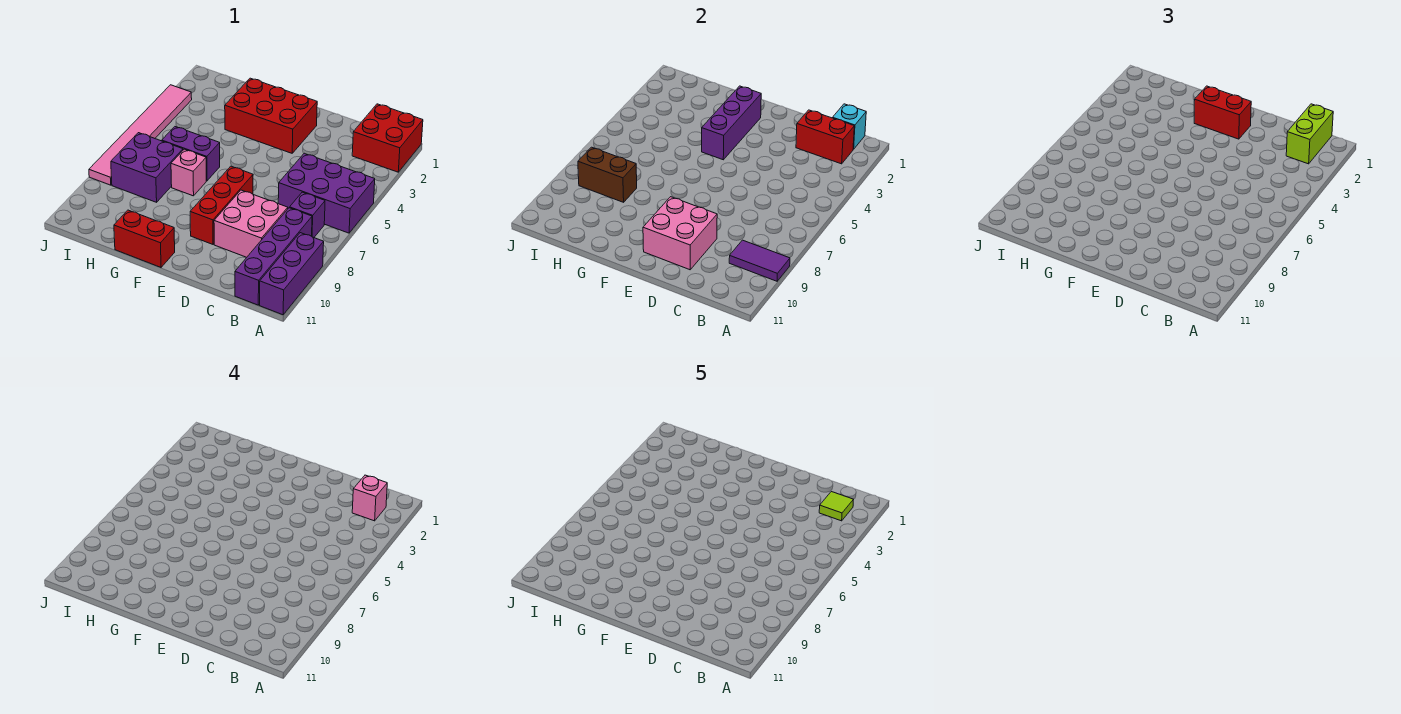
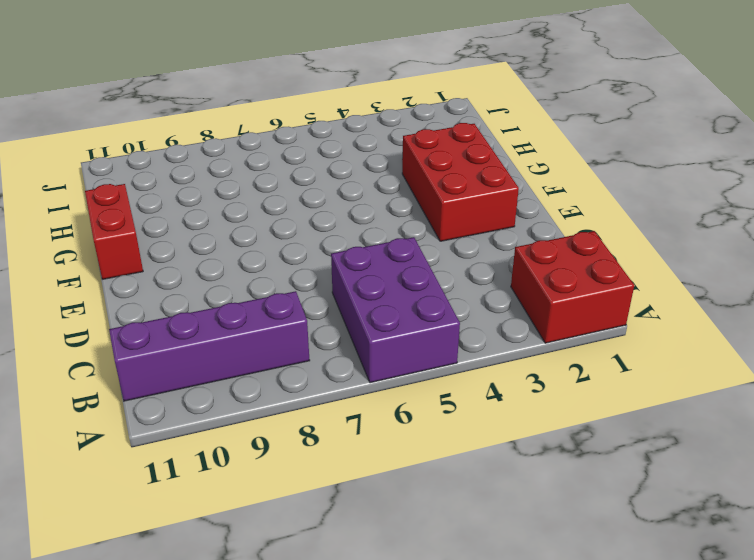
none -> purple brick A9:A11 level 1
none -> purple brick B7 level 1
none -> pink brick C8:D9 level 1

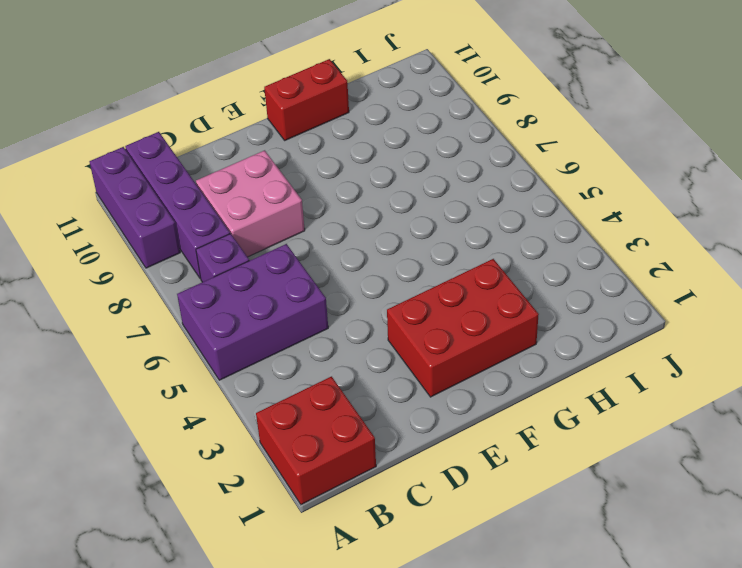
none -> red brick E7:E9 level 1
none -> purple brick G6:H6 level 1
none -> pink brick G7 level 1

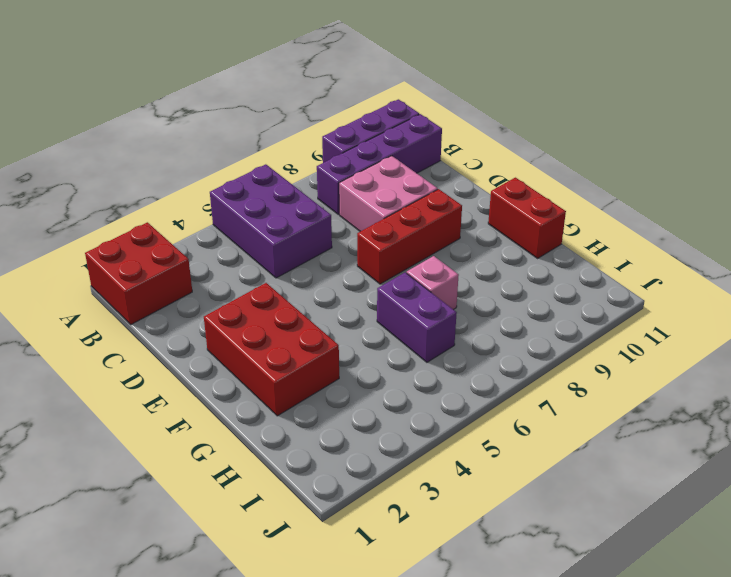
none -> purple brick B7 level 1
none -> purple brick H7:I8 level 1
none -> pink tile J3:J8 level 1

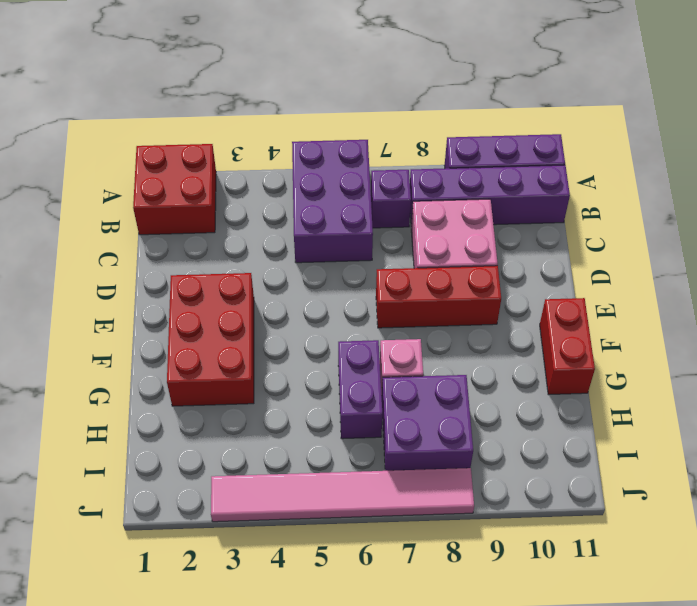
none -> purple tile A9:B9 level 2
none -> cyan brick B1 level 2
none -> red brick B2:C2 level 2

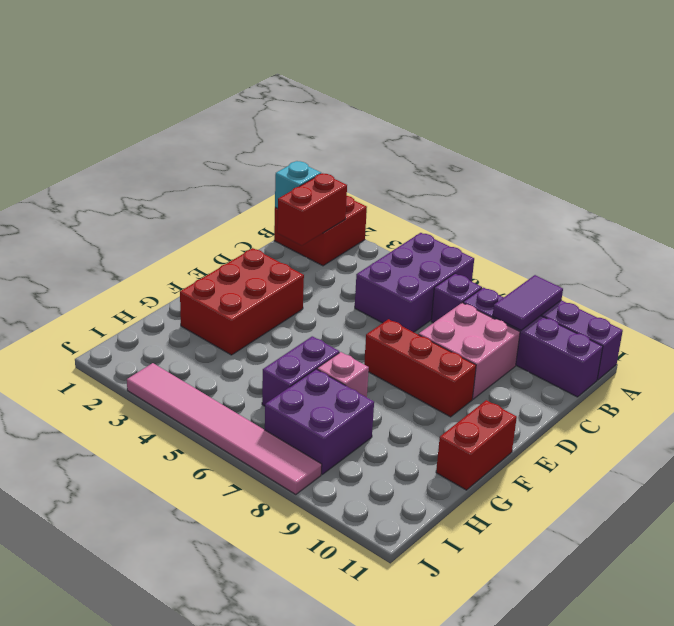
none -> pink brick D9:E10 level 2
none -> purple brick F2:F4 level 2
none -> brown brick H8:I8 level 2

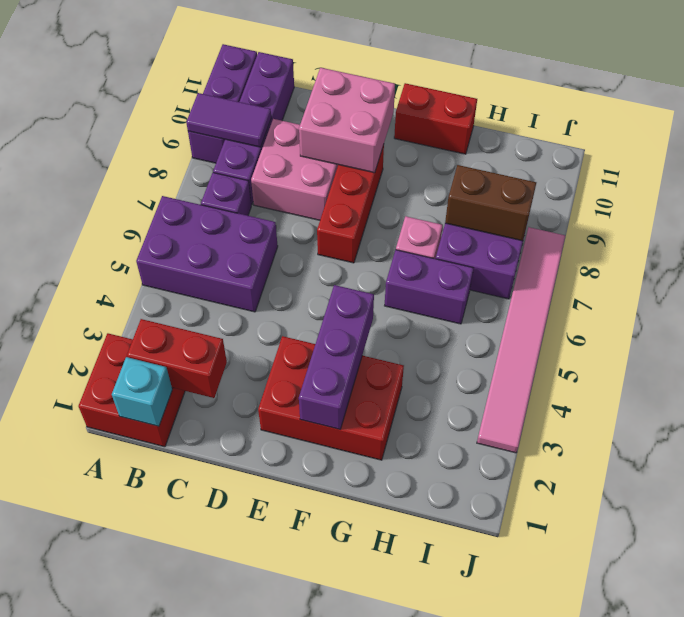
none -> lime brick B1:B2 level 3
none -> red brick E2:F2 level 3
none -> pink brick B2 level 4

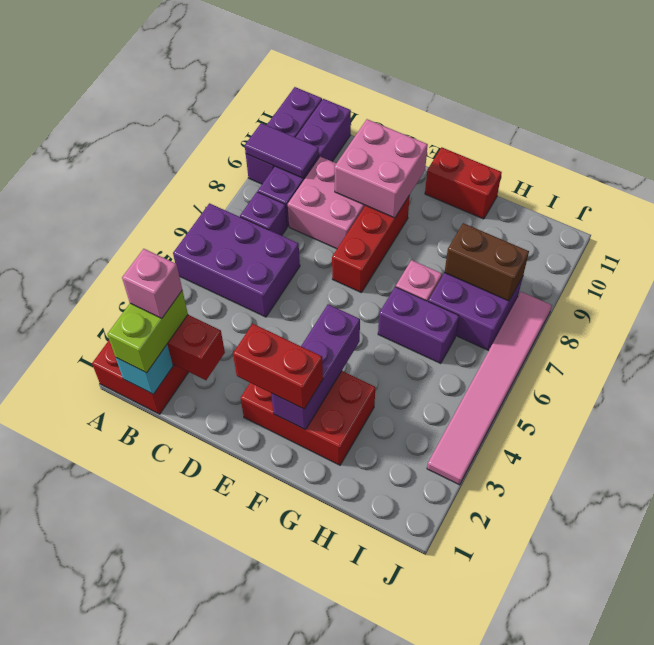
none -> lime tile B2 level 5

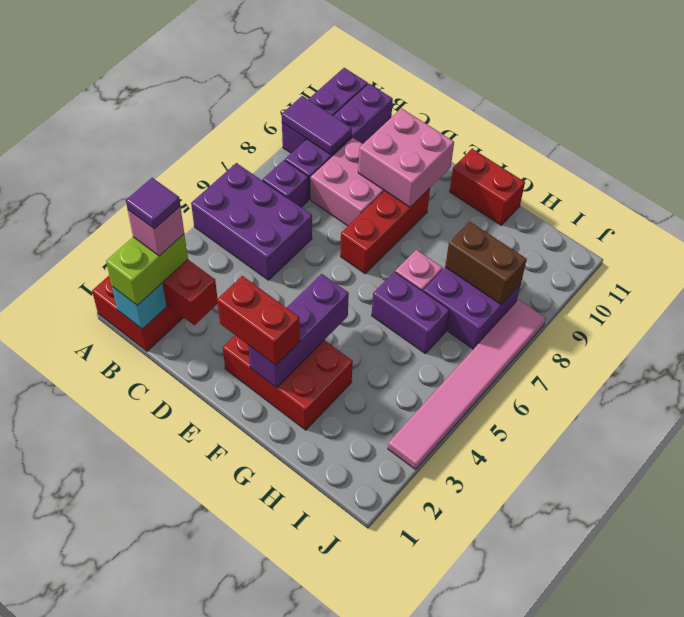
purple tile B2 level 5 -> lime tile B2 level 5

